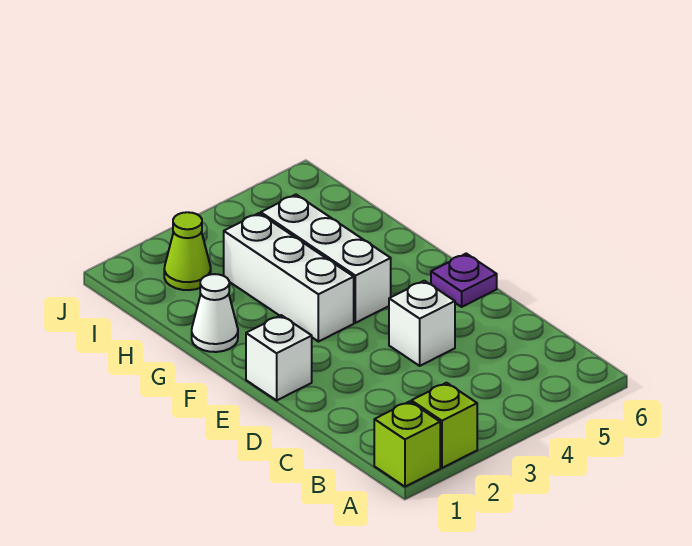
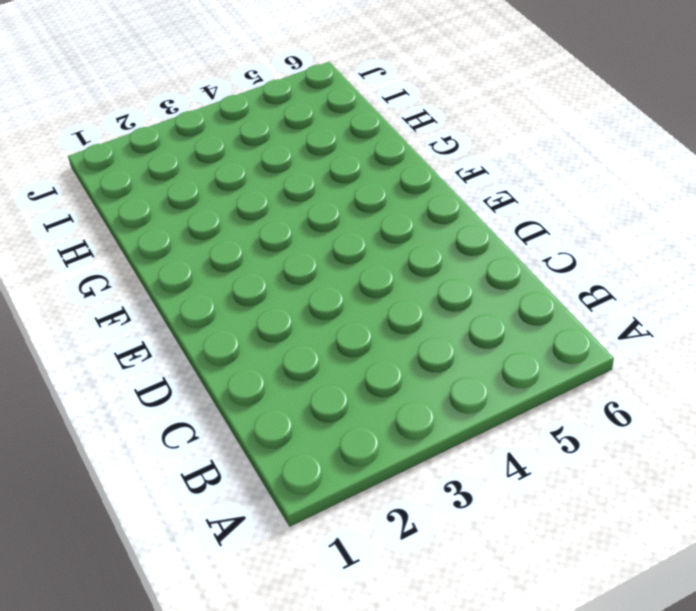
none -> lime brick A1 level 1
none -> lime brick A2 level 1

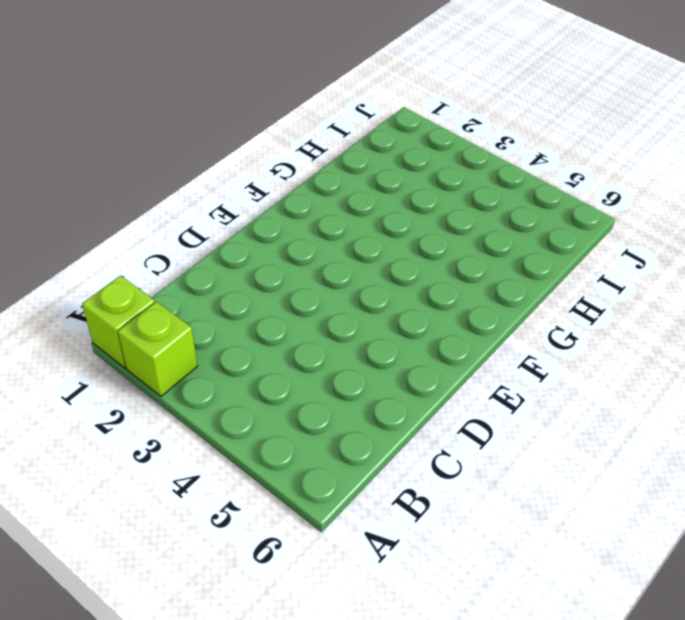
none -> white brick D4 level 1
none -> white brick E1 level 1

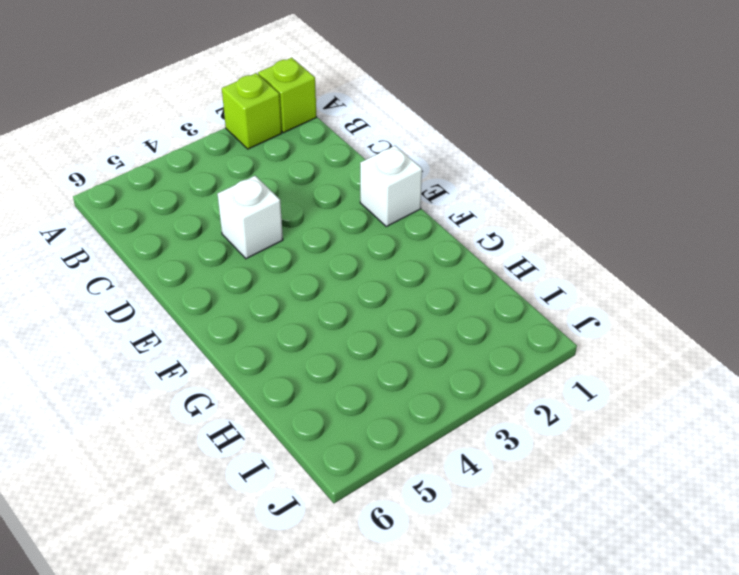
none -> purple plate E6 level 1
none -> white brick F3:H3 level 1

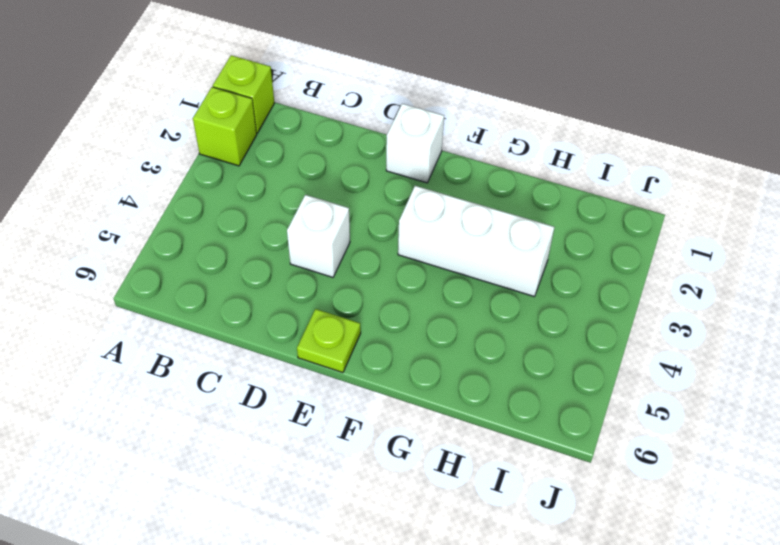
lime plate E6 level 1 -> purple plate E6 level 1
none -> white brick F4:H4 level 1
none -> white cone G1 level 1

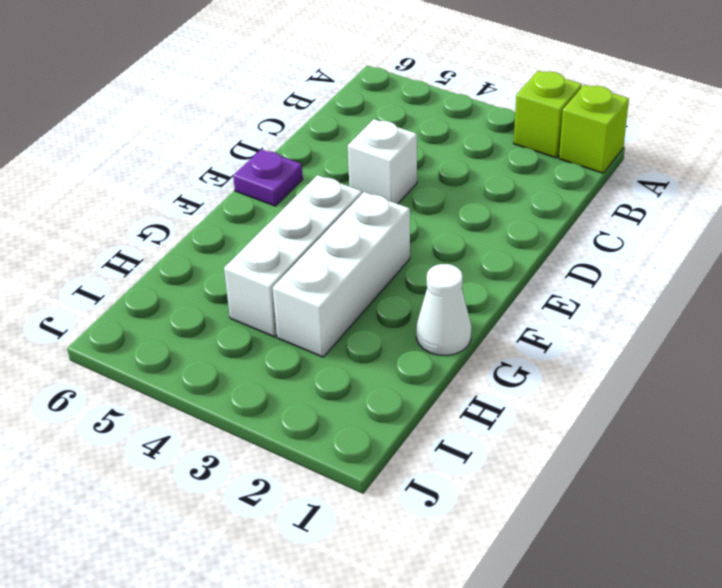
none -> white brick E1 level 1
none -> lime cone I2 level 1

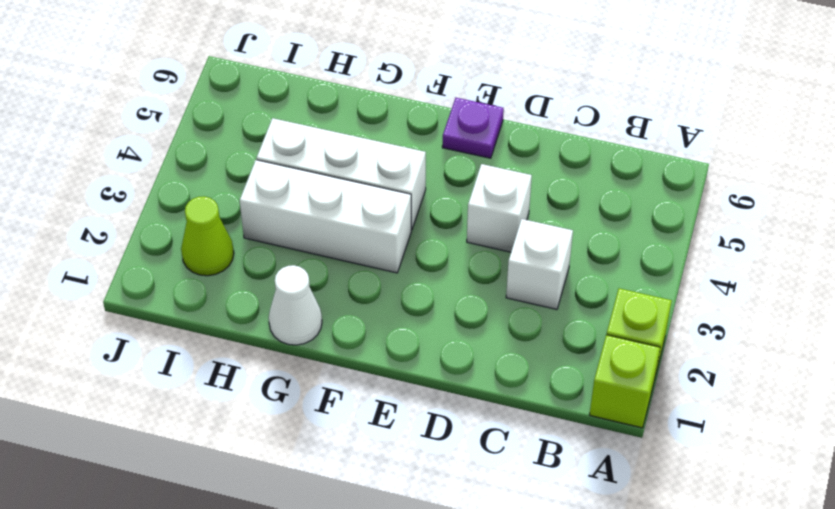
white brick C3 level 1 -> white brick E1 level 1

